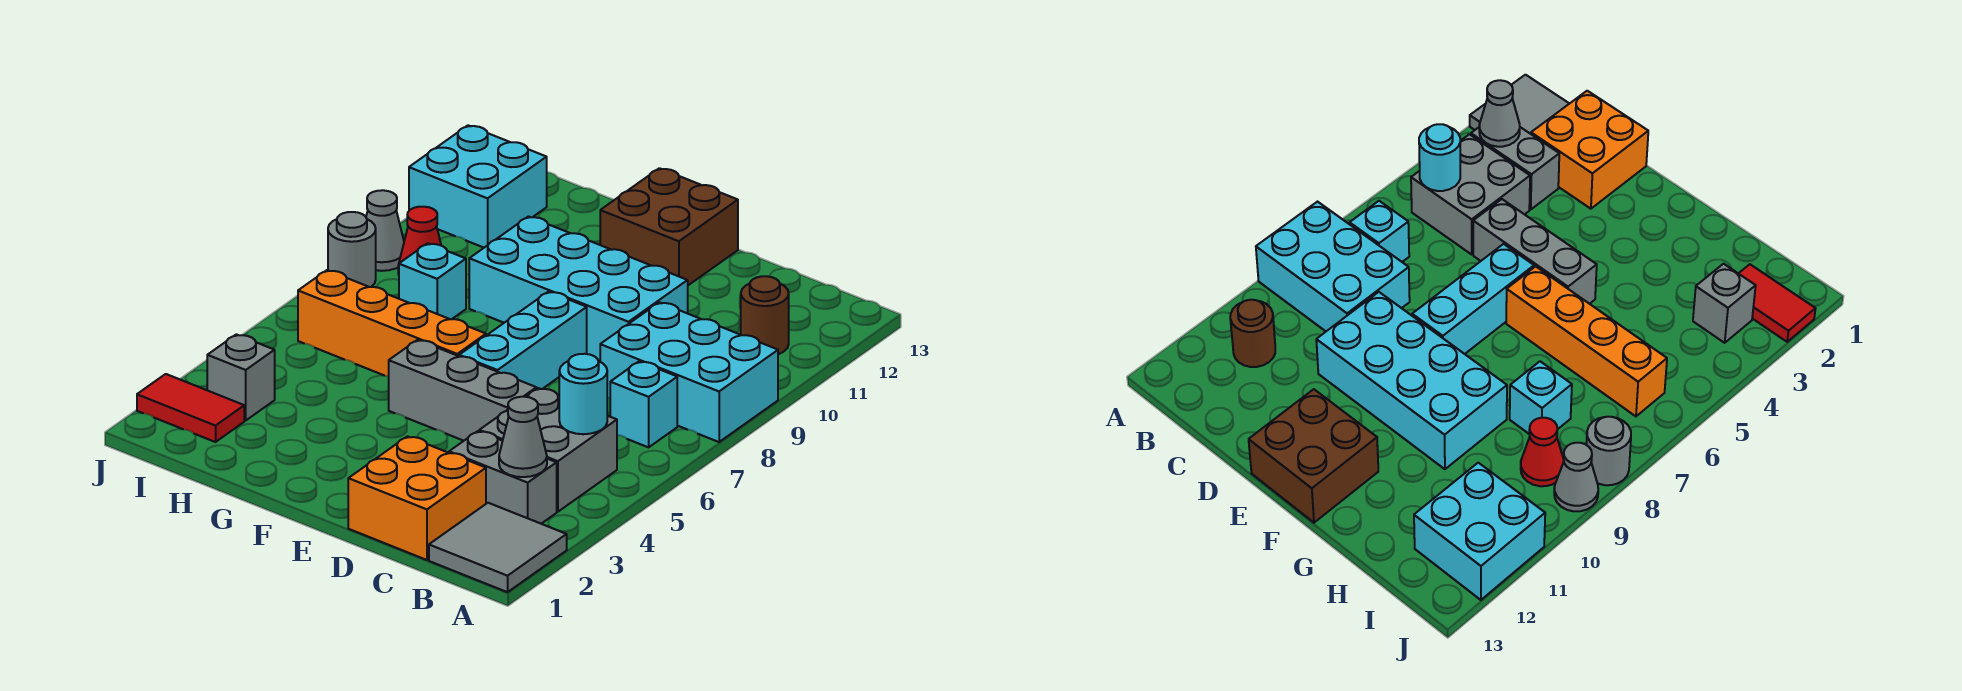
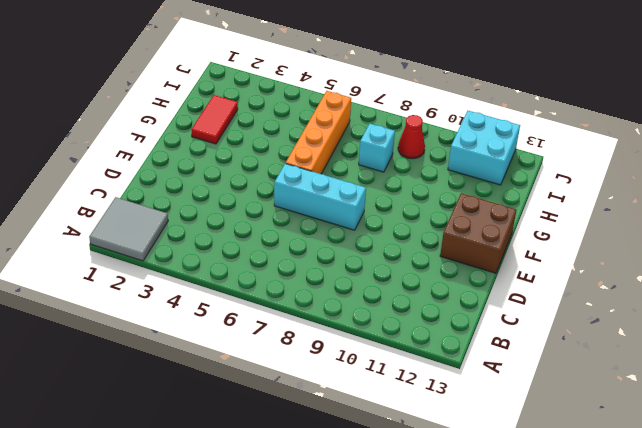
red tile G2:H2 level 1 -> red tile I2:J2 level 1
none -> cyan brick A8:C9 level 1
none -> grey brick B3:C3 level 1
none -> grey brick B4:C5 level 1

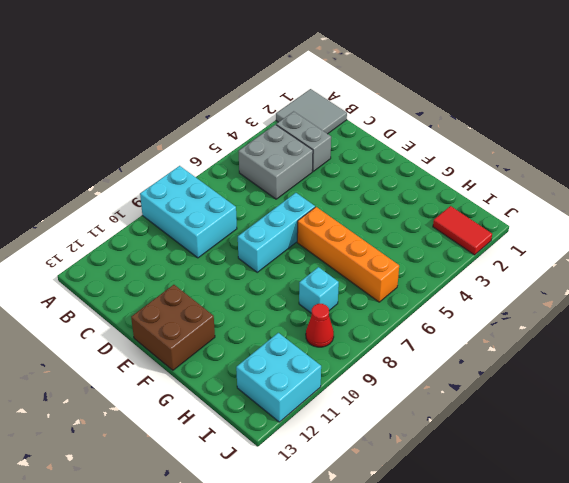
none -> cyan brick B7 level 1
none -> brown round brick B11 level 1
none -> orange brick C1:D2 level 1

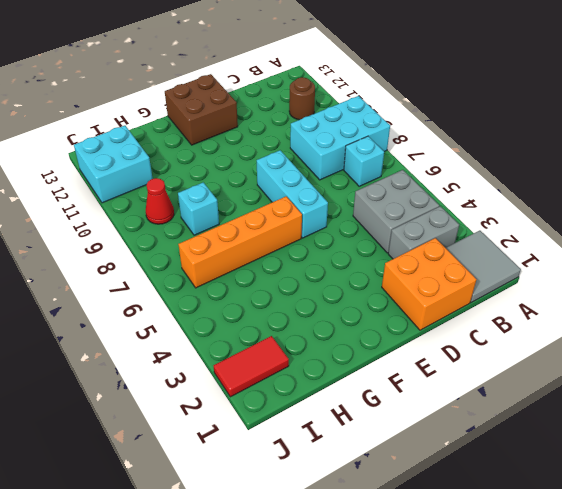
none -> grey brick D5:F5 level 1
none -> cyan brick D9:G10 level 1
none -> grey brick I3 level 1

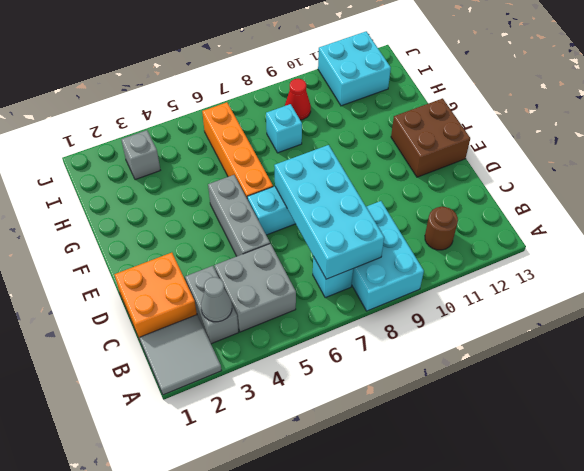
cyan brick B7:E8 level 2 -> cyan brick D9:G10 level 1
none -> red tile I2:J2 level 1
none -> grey round brick J8 level 1
none -> grey cone J9 level 1

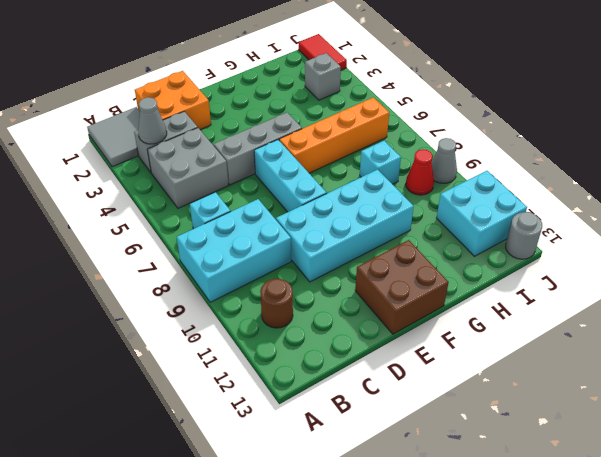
red tile J1:J2 level 1 -> red tile I2:J2 level 1
grey round brick J13 level 1 -> grey round brick J8 level 1
none -> cyan round brick B5 level 2

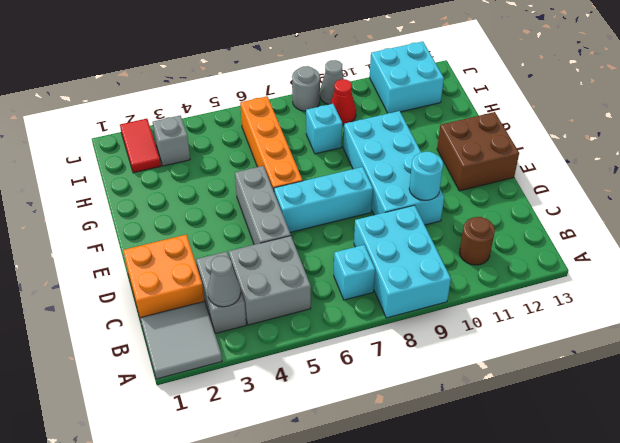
cyan round brick D10 level 2 -> cyan round brick B5 level 2

